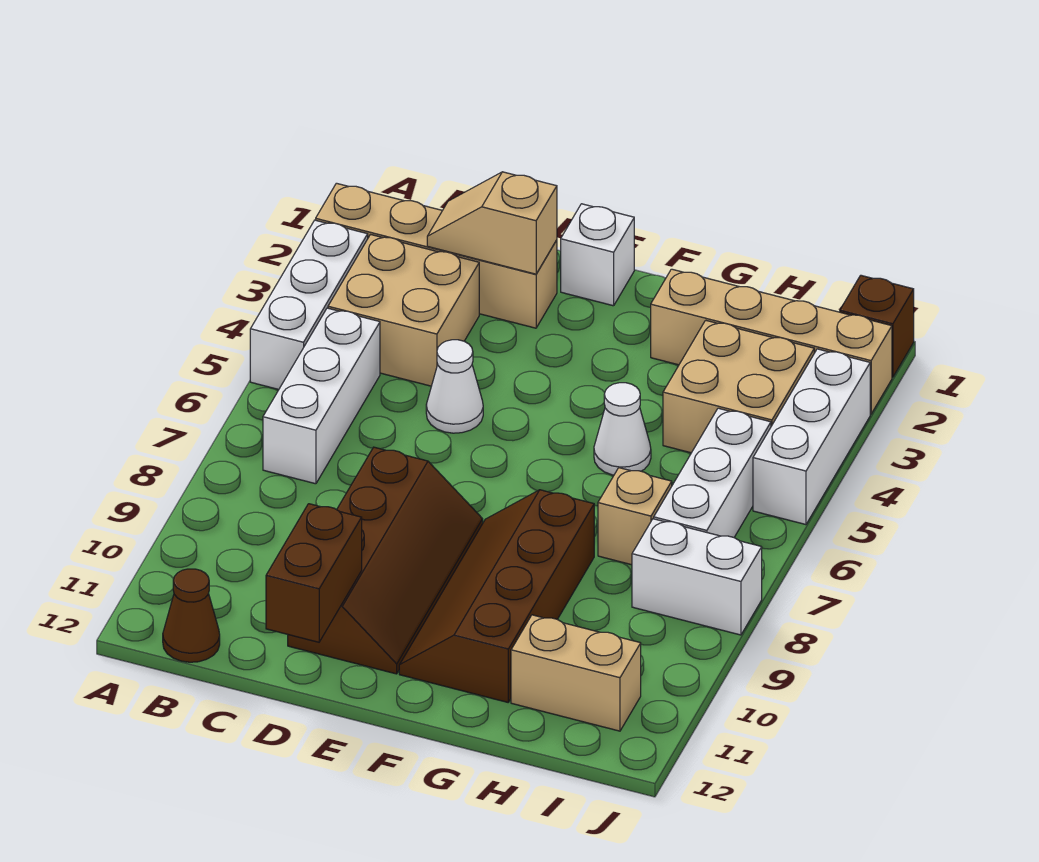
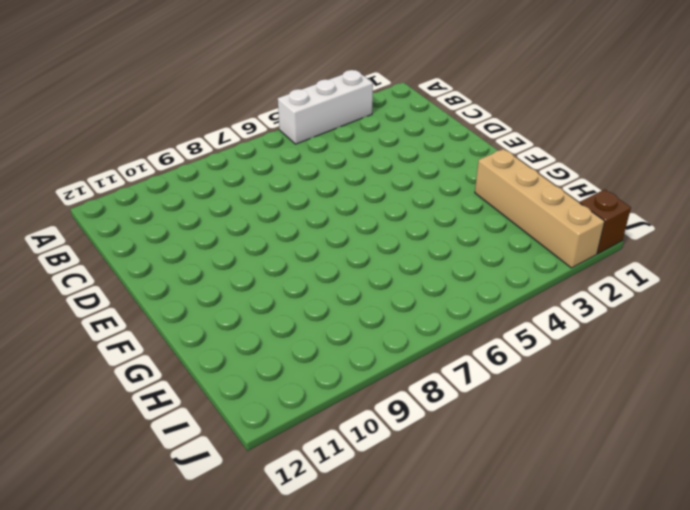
none -> tan brick A2:D2 level 1
none -> tan brick B3:C4 level 1
none -> white brick B5:B7 level 1

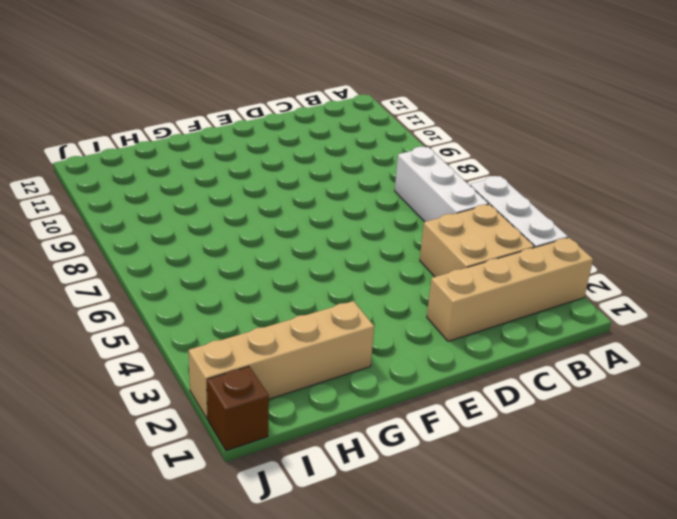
none -> brown cone B12 level 1
none -> white cone D5 level 1
none -> brown slope D8:E11 level 1 top D

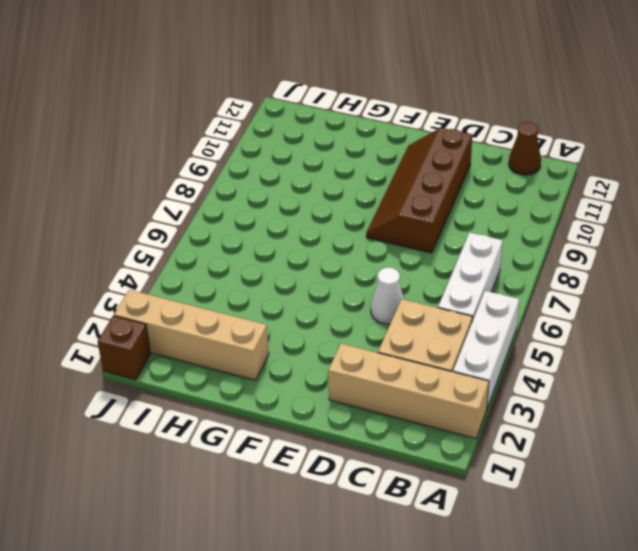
none -> white brick E1 level 1
none -> brown slope F8:G11 level 1 top G
none -> white cone G5 level 1

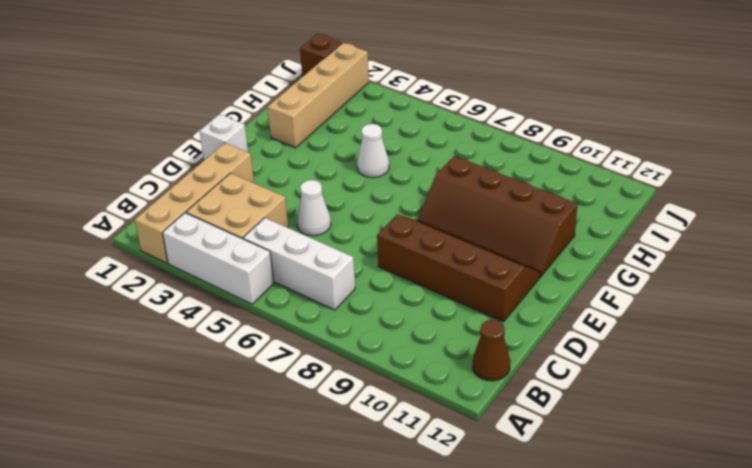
none -> tan brick H3:I4 level 1
none -> tan brick H7 level 1
none -> tan brick H11:I11 level 1

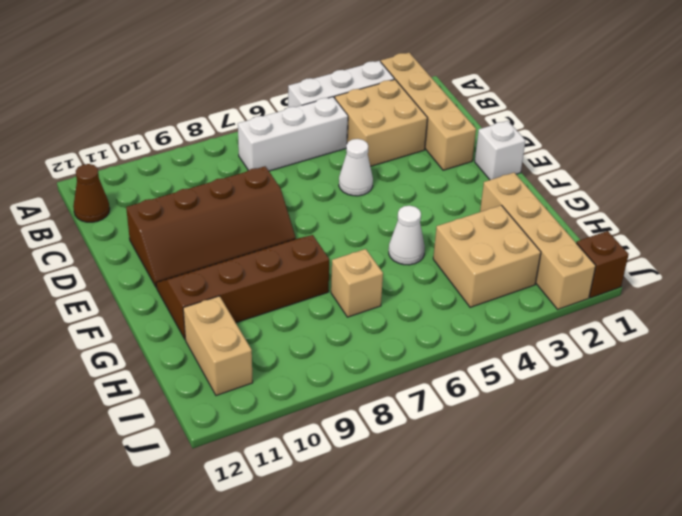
none -> white brick I5:I7 level 1
none -> white brick I8:J8 level 1
none -> white brick J3:J5 level 1

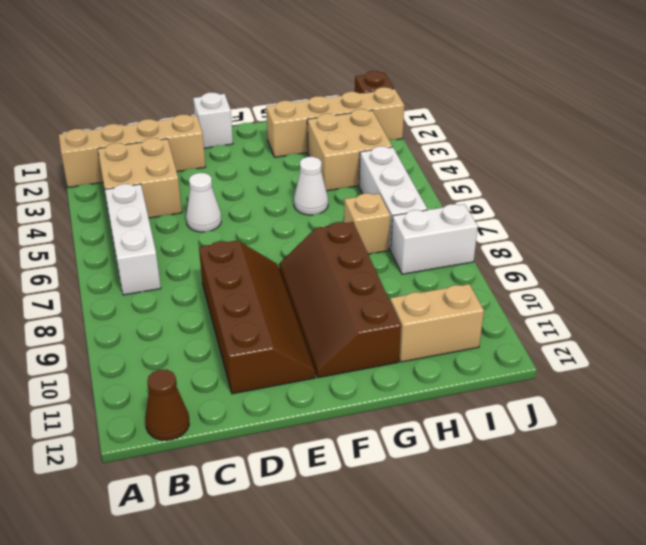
none -> white brick A3:A5 level 1
none -> white brick J3:J5 level 1
none -> tan slope C2:D2 level 2 top D

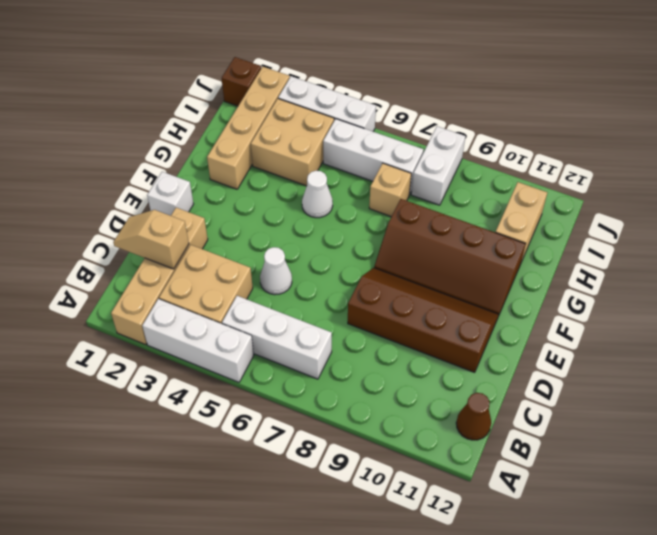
tan slope C1:C2 level 2 top 2 -> tan slope C2:D2 level 2 top D
none -> brown brick D11:D12 level 2

